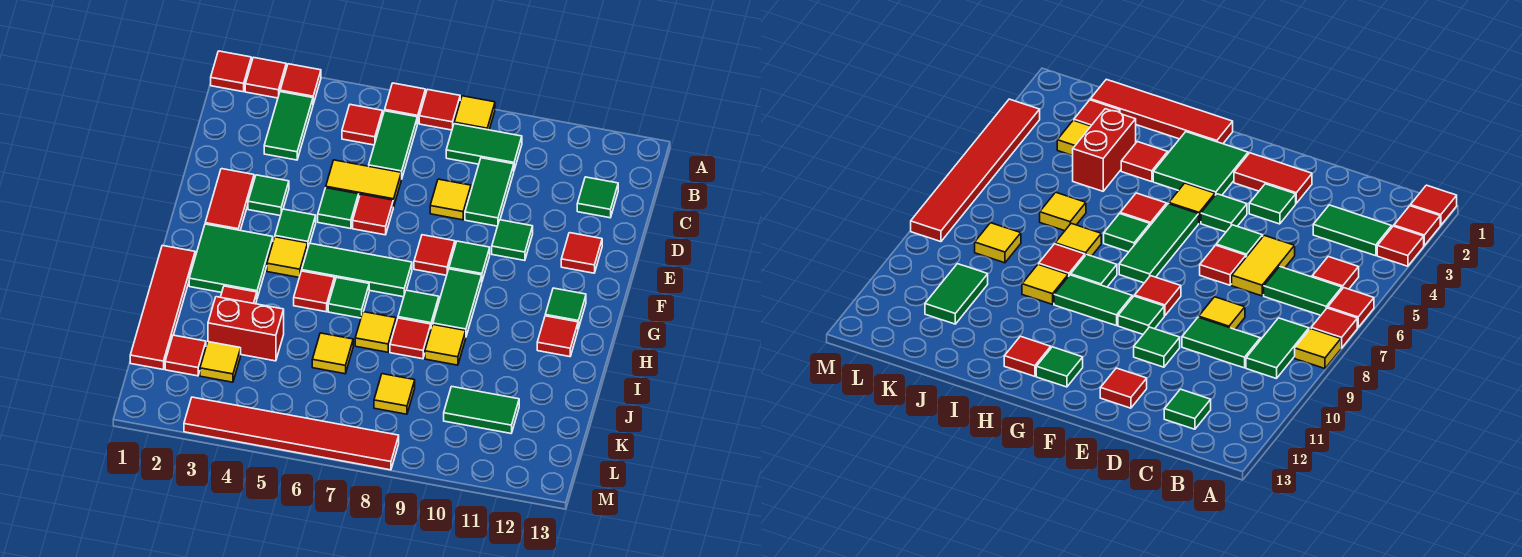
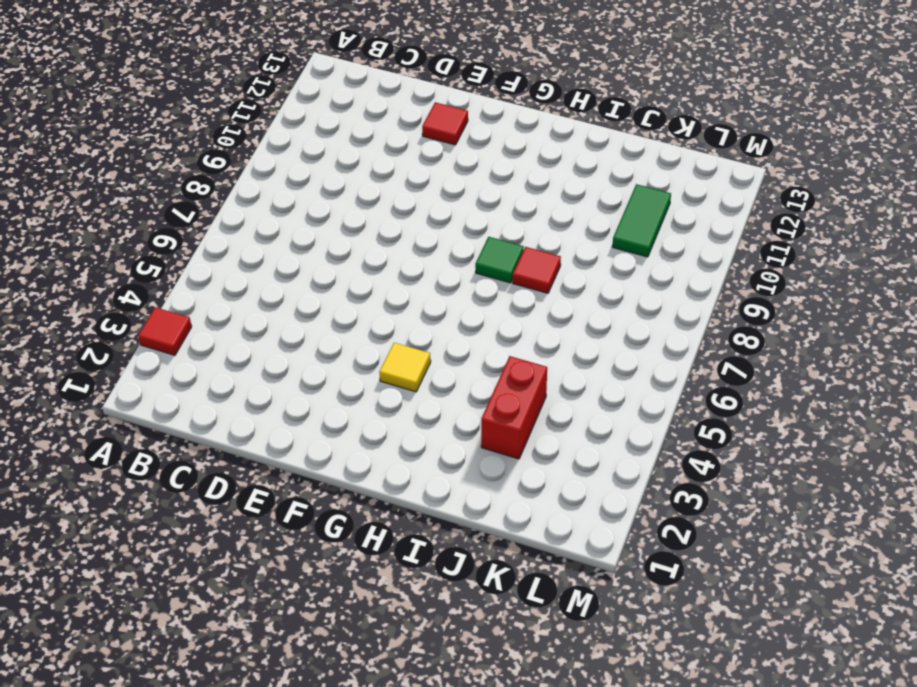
none -> red tile A1 level 1
none -> red tile A2 level 1
none -> red tile A6 level 1
none -> red tile A7 level 1

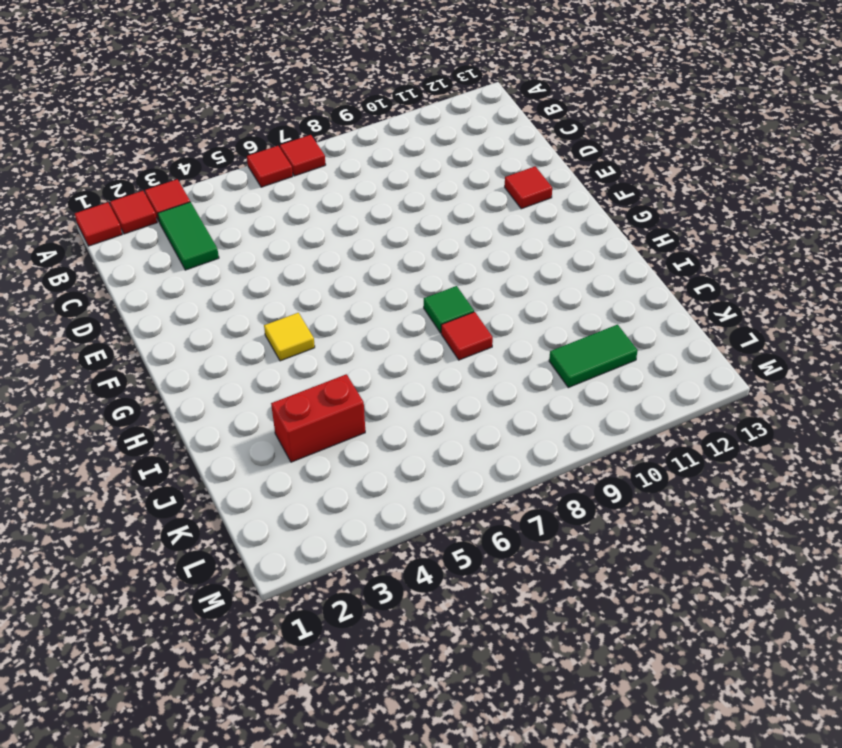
none -> yellow tile A8 level 1
none -> red tile B5 level 1
none -> green tile B6:C6 level 1
none -> green tile B8:B9 level 1

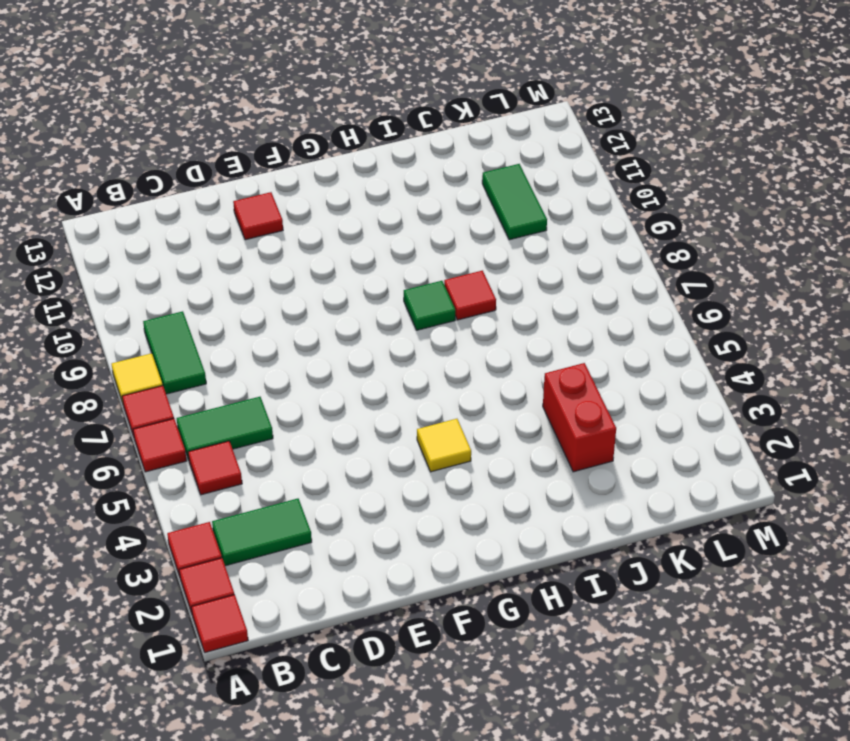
none -> green tile C9:D9 level 1
none -> green tile C12 level 1
none -> yellow tile D5:D6 level 1
none -> yellow tile D8 level 1

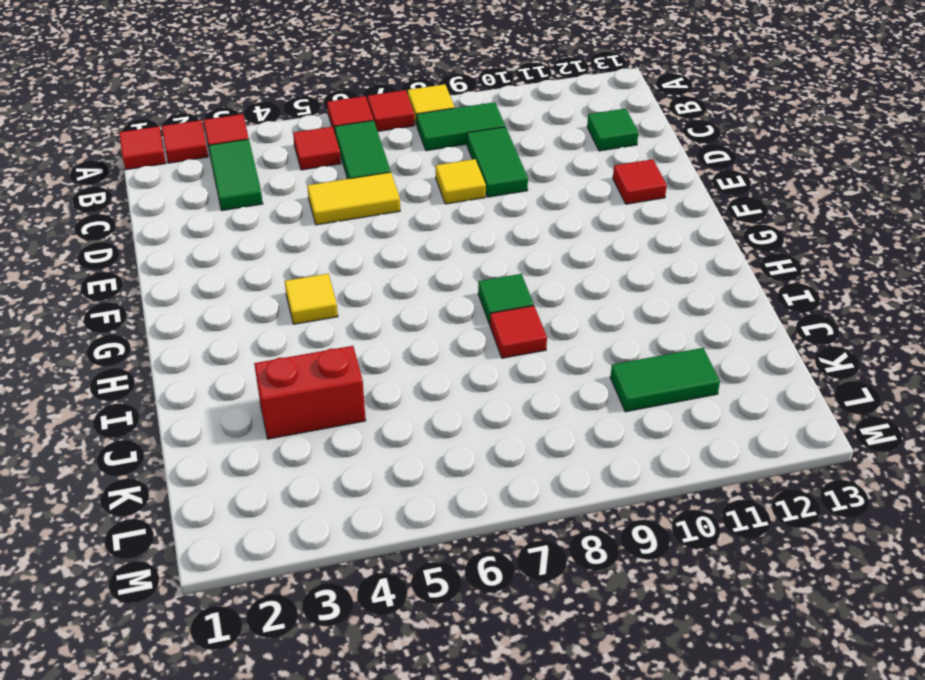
none -> red tile E2:F2 level 1
none -> green tile E3 level 1
none -> green tile E5 level 1
none -> red tile E6 level 1

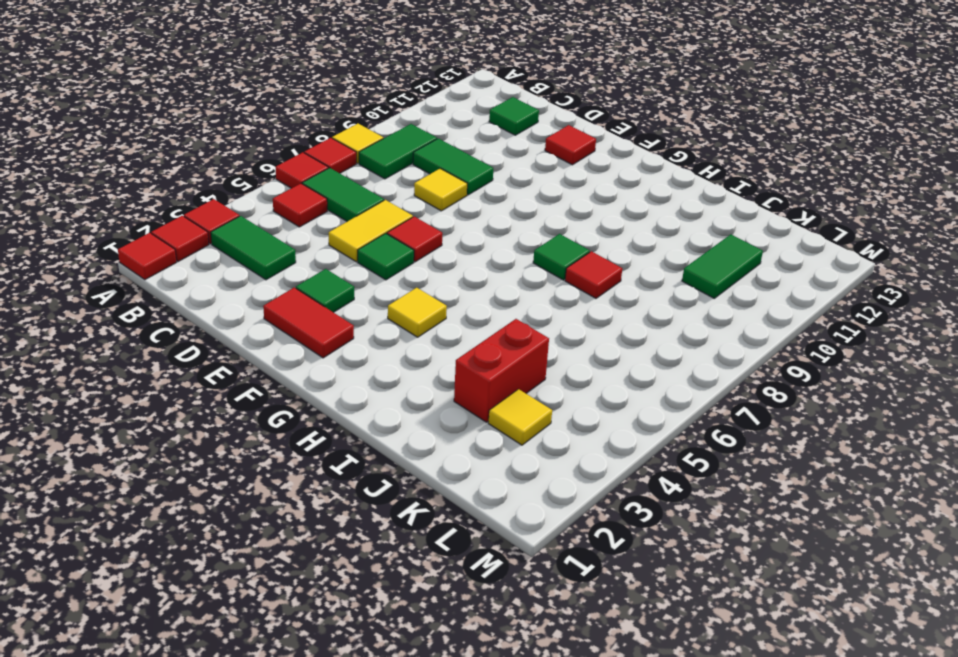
none -> green tile E10 level 1
none -> green tile F4 level 1
none -> red tile F8 level 1
none -> green tile F9 level 1

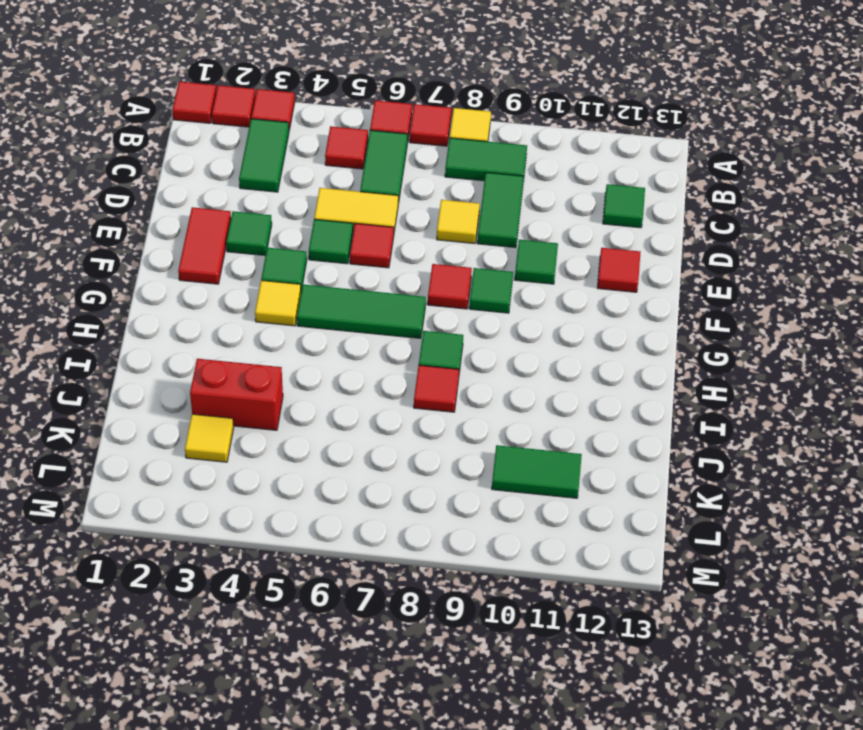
none -> green tile G2:H3 level 1
none -> green tile G9:H9 level 1
none -> green tile G12 level 1
none -> red tile H1:K1 level 1

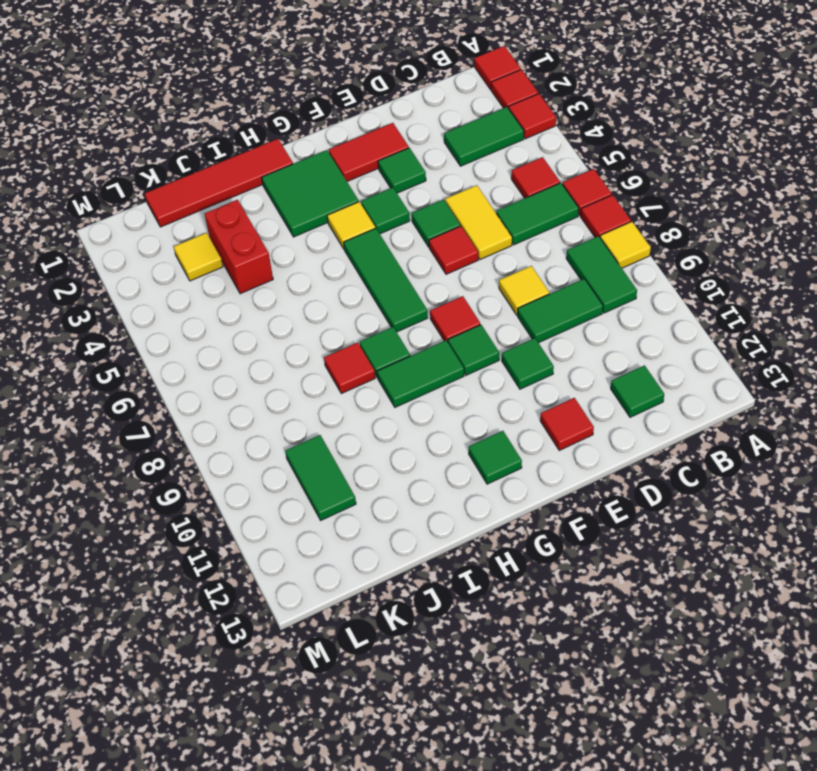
none -> red tile H5 level 1
none -> green tile H6 level 1
none -> red tile H12 level 1
none -> red tile I3 level 1

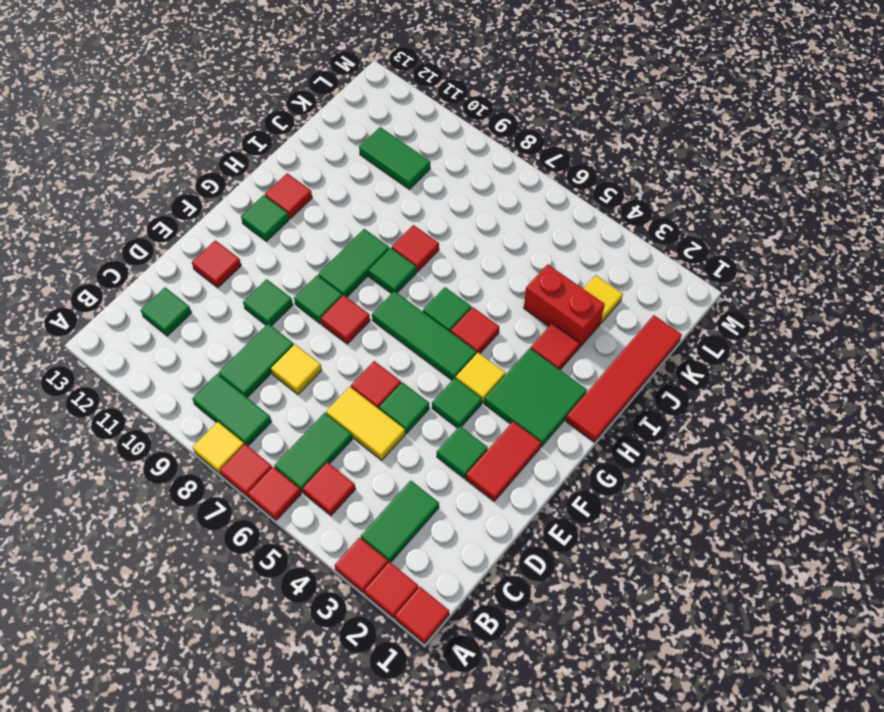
none -> yellow tile I7 level 1
none -> yellow tile I9 level 1
none -> yellow tile J6 level 1
none -> red tile K2 level 1

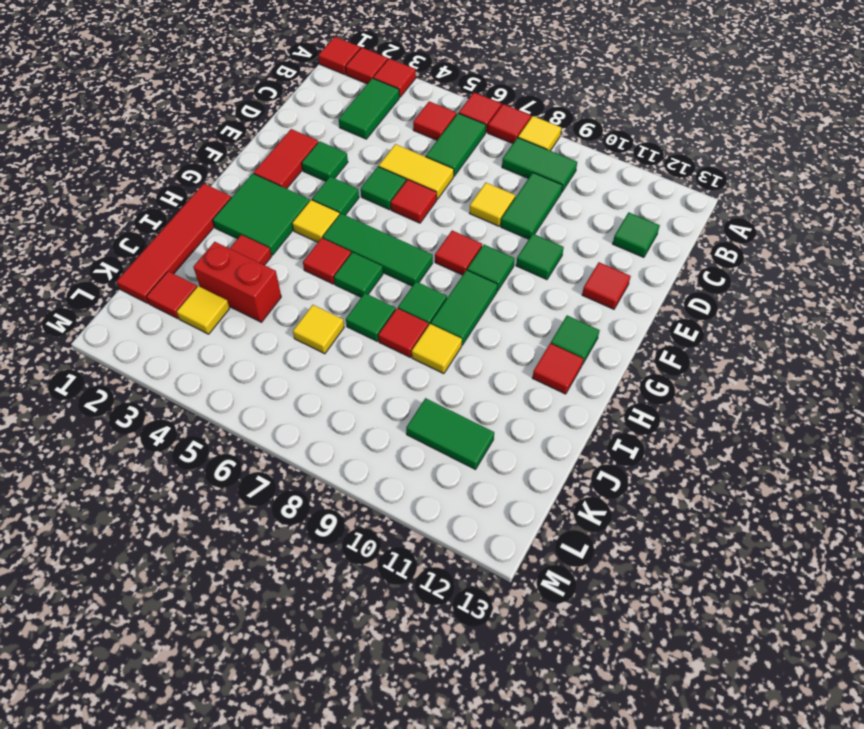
green tile I7 level 1 -> yellow tile I7 level 1
none -> yellow tile K8 level 1
none -> red tile M3:M8 level 1

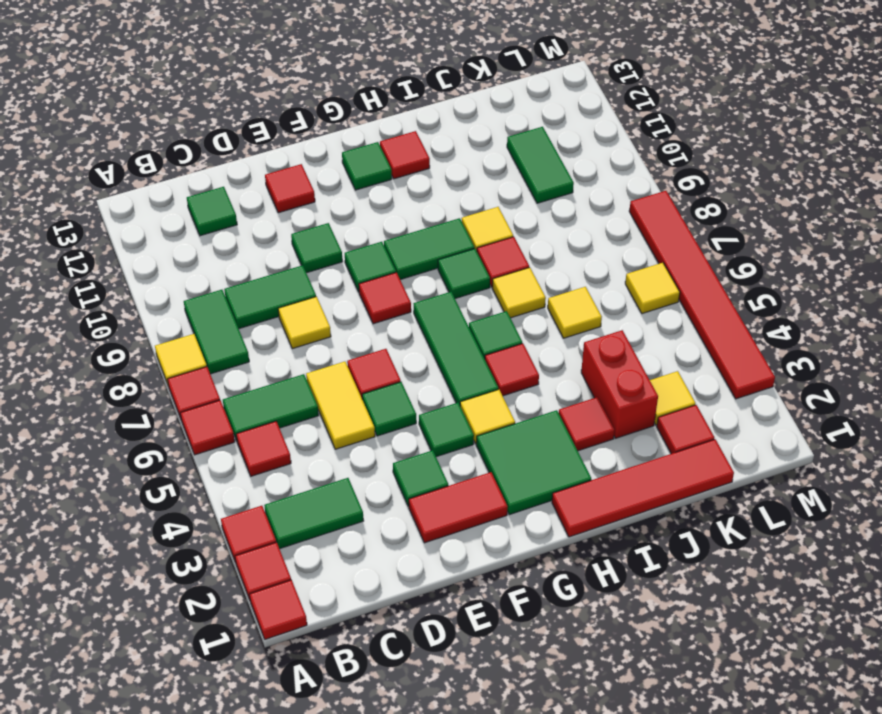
yellow tile L6 level 1 -> yellow tile K8 level 1

